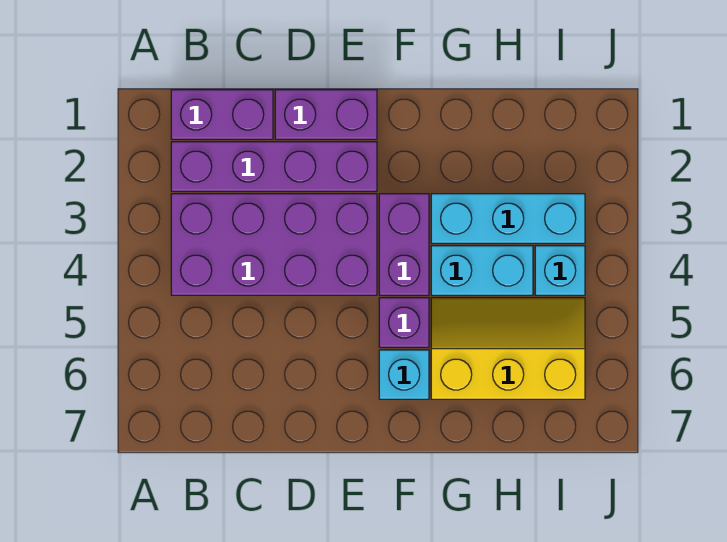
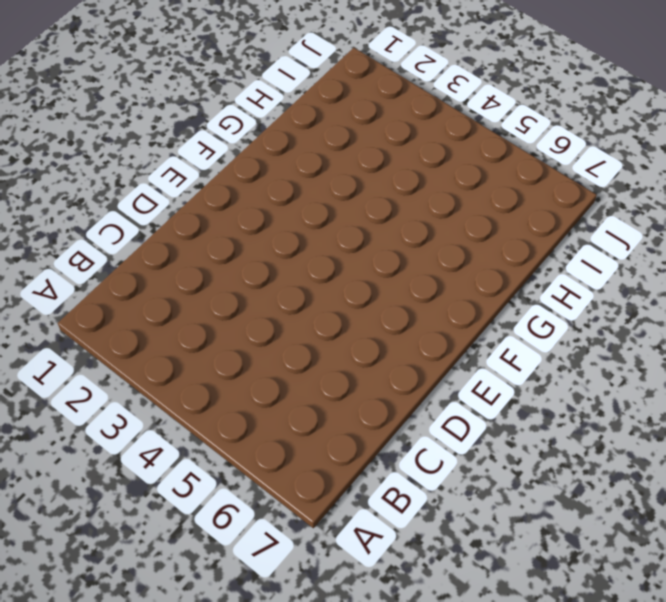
none -> purple brick B1:C1 level 1
none -> purple brick B2:E2 level 1

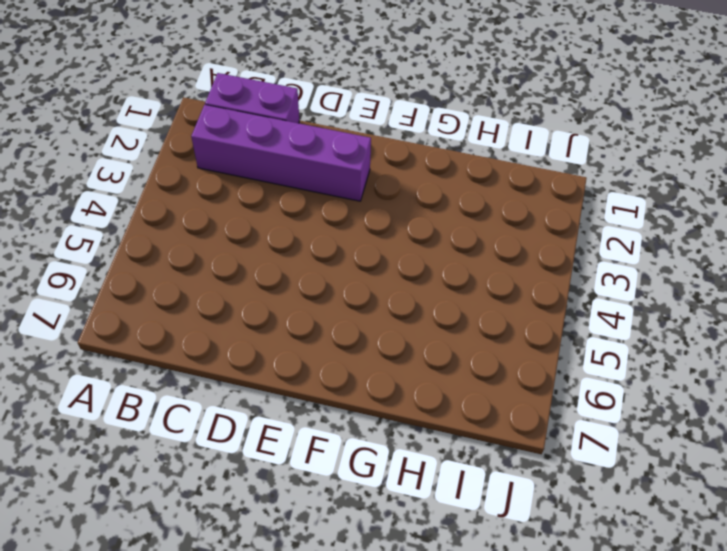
none -> purple brick B3:E4 level 1
none -> purple brick D1:E1 level 1

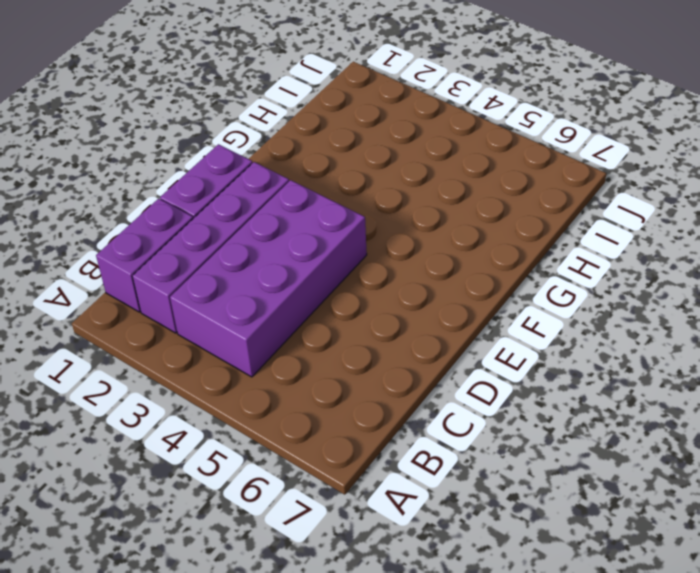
none -> purple brick F3:F4 level 1
none -> purple brick F5 level 1

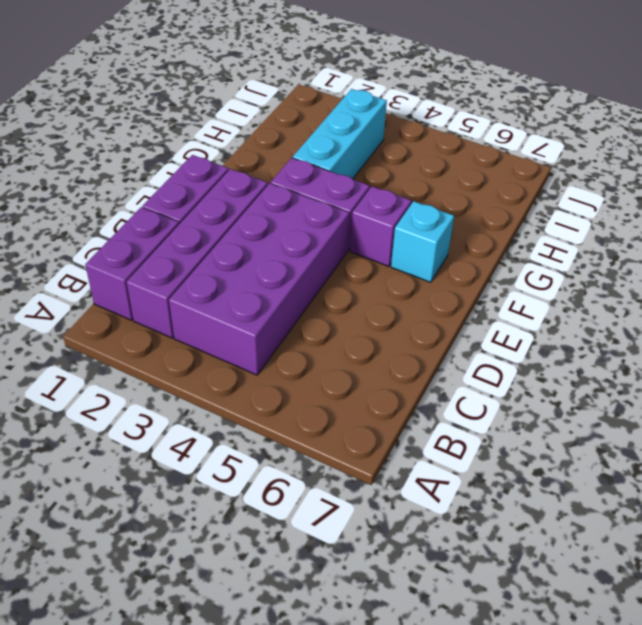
none -> cyan brick G4:H4 level 1
none -> yellow slope G5:I6 level 1 top 6

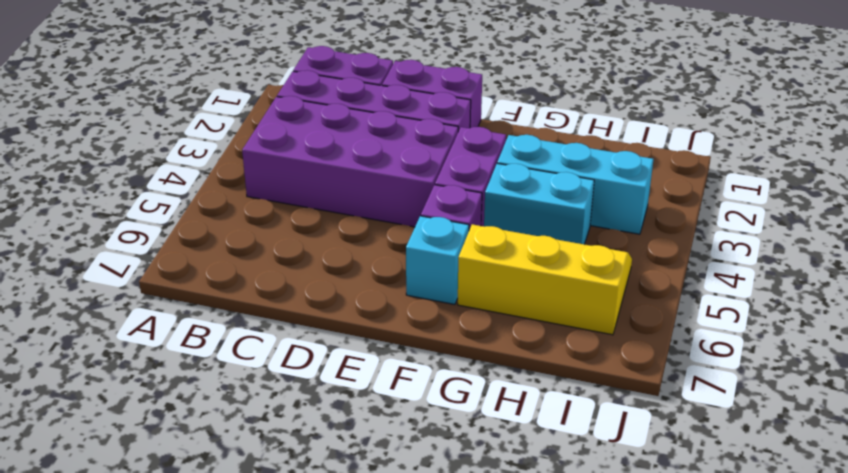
none -> cyan brick I4 level 1

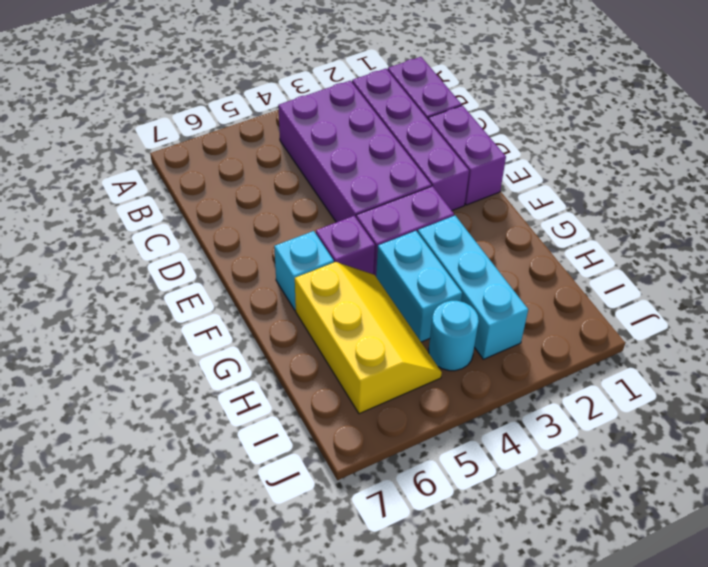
cyan round brick I4 level 1 -> cyan brick I4 level 1

